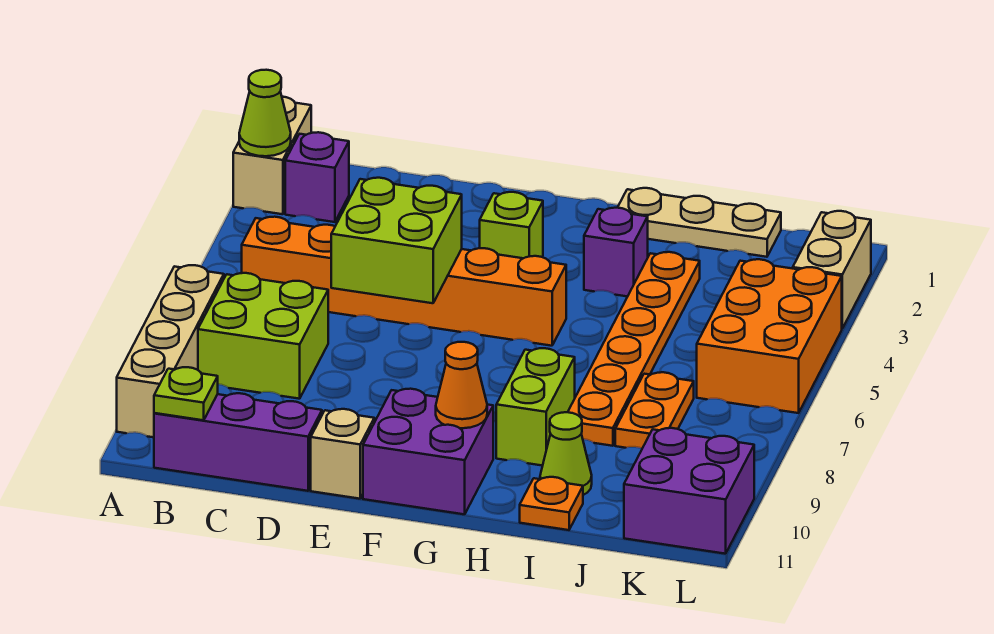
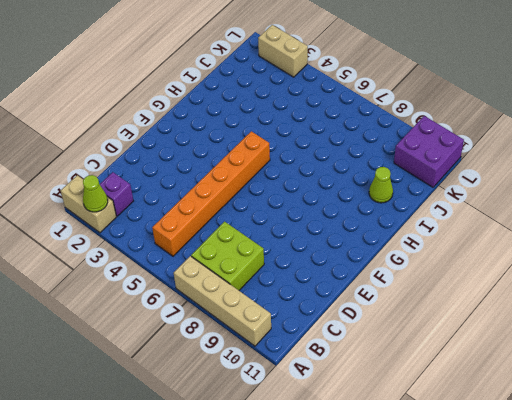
none -> purple brick B11:D11 level 1
none -> tan brick E11 level 1
none -> lime brick F3 level 1

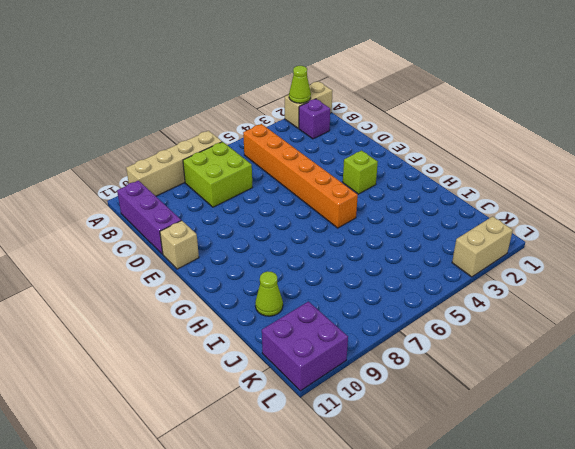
none -> purple brick F10:G11 level 1
none -> tan plate H1:J1 level 1
none -> purple brick H3 level 1

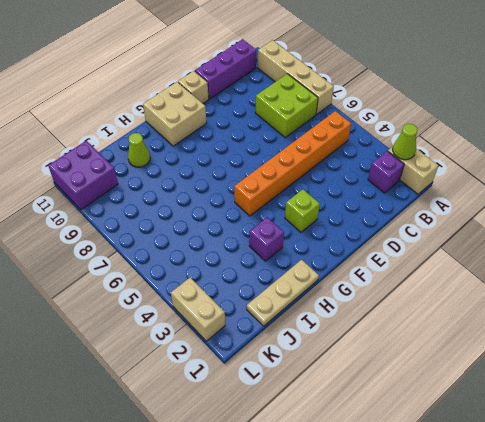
tan brick F10:G11 level 1 -> purple brick F10:G11 level 1
none -> lime brick H8:H9 level 1
none -> orange plate I3:I8 level 1
none -> orange plate I11 level 1

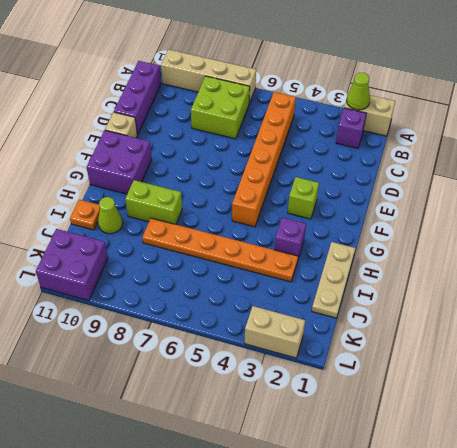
none -> orange plate J7:J8 level 1
none -> orange brick K4:L6 level 1
none -> lime plate B11 level 2

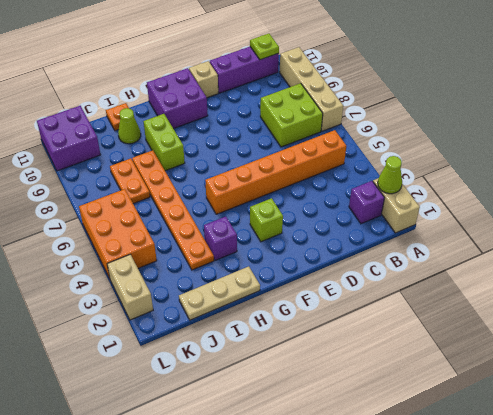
none -> lime brick D5:E6 level 2
none -> orange cone G10 level 2

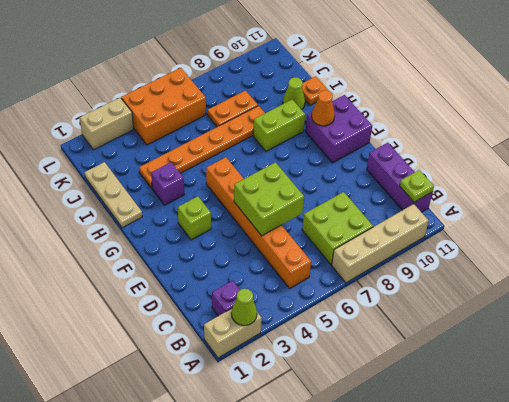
none -> tan brick E11 level 1
none -> purple brick K10:L11 level 1

